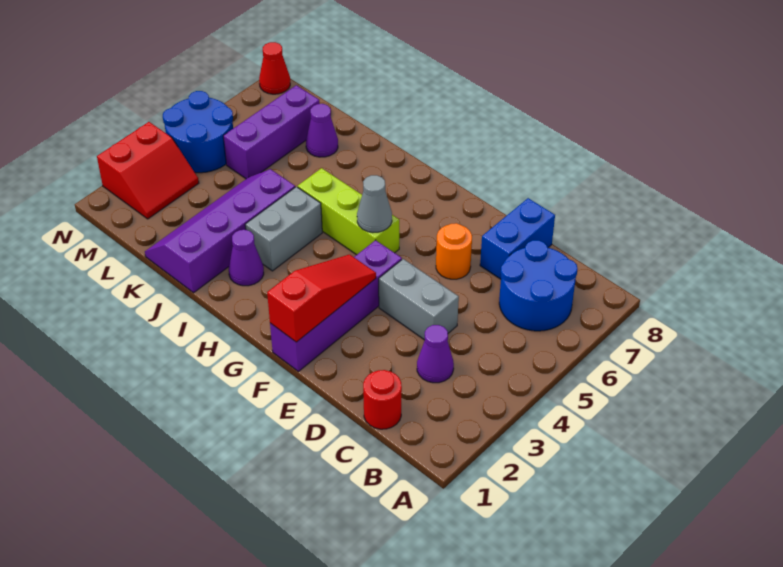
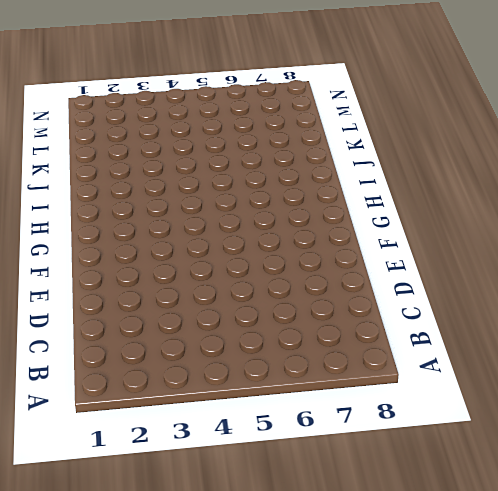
none -> blue round brick B6:C7 level 1
none -> red round brick C1 level 1
none -> purple cone C3 level 1

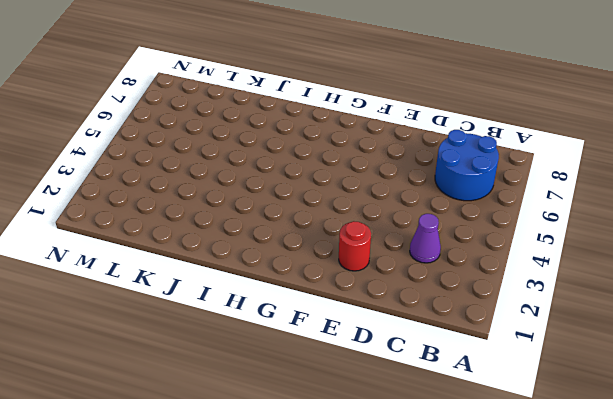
red round brick E2 level 1 -> red round brick C1 level 1
none -> grey brick D4:E4 level 1
none -> blue brick D7:D8 level 1
none -> orange round brick E6 level 1

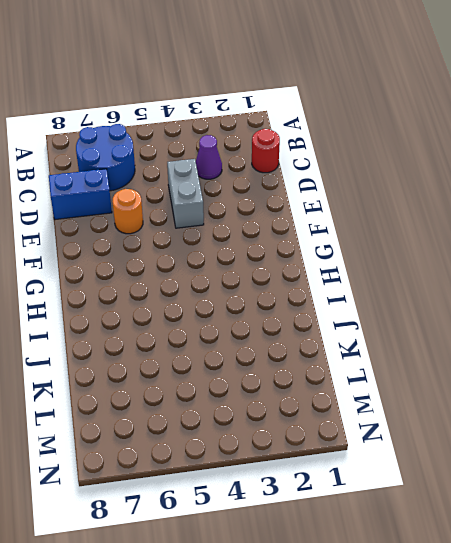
none -> purple brick F1:F4 level 1
none -> lime brick G5:I5 level 1
none -> purple cone I2 level 1

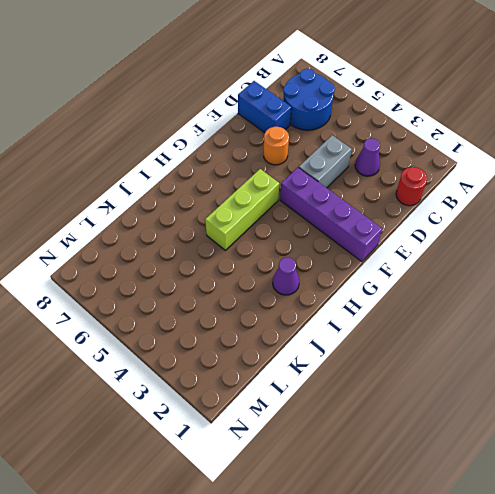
none -> grey brick I3:I4 level 1
none -> purple slope J1:K4 level 1 top J
none -> purple cone K7 level 1

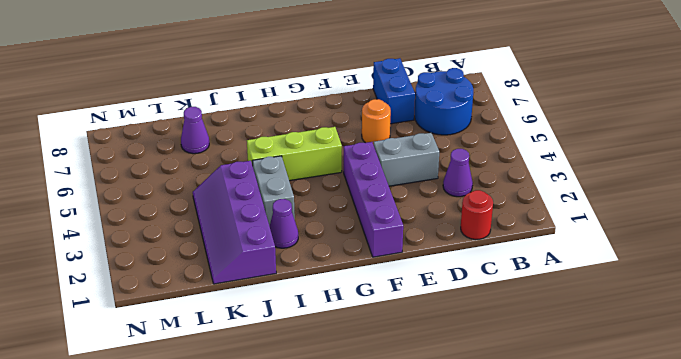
none -> purple brick L5:L7 level 1
none -> red slope M2:N3 level 1 top N
none -> blue round brick M4:N5 level 1

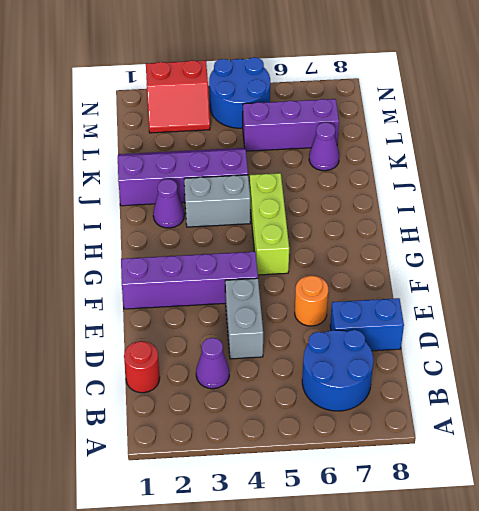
none -> red cone N8 level 1
none -> red slope F1:F3 level 2 top 1
none -> grey cone G5 level 2

